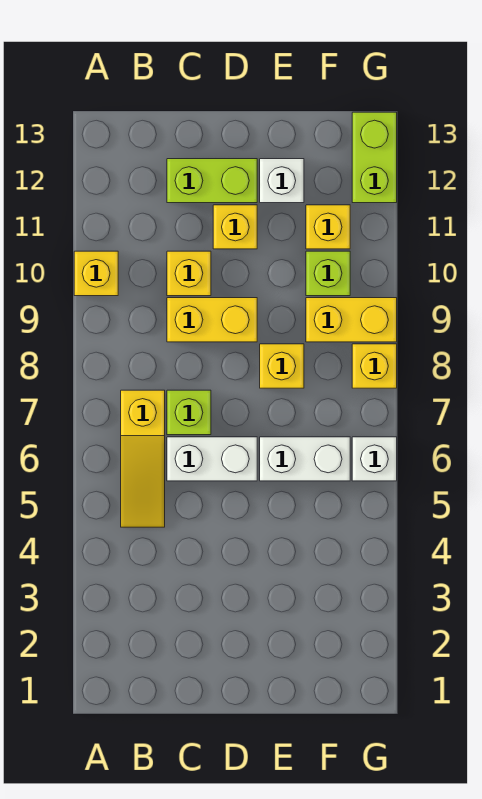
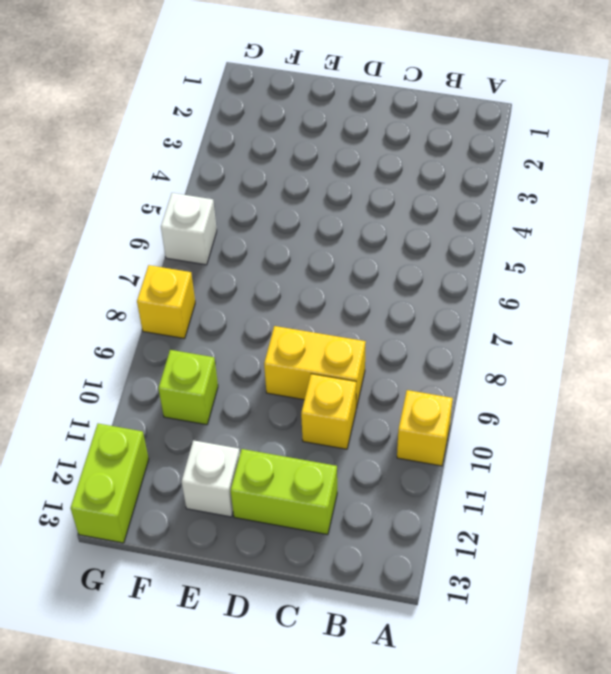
none -> yellow slope B5:B7 level 1 top 7
none -> white brick C6:D6 level 1
none -> lime brick C7 level 1

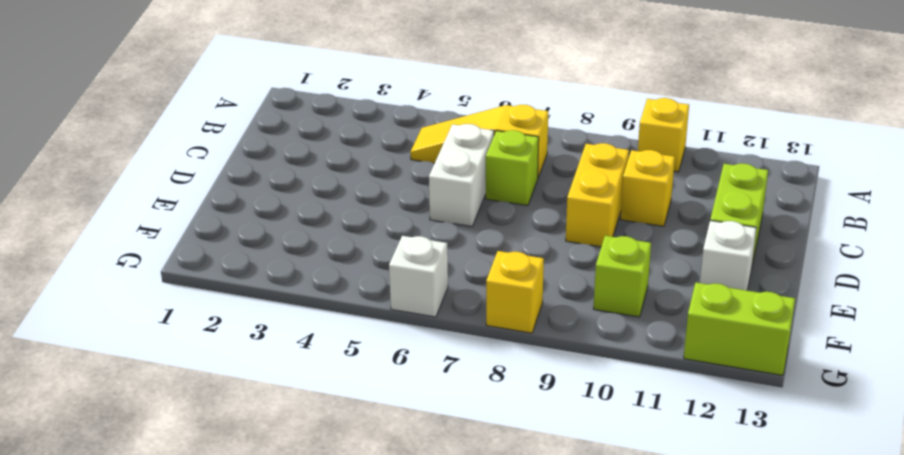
none -> yellow brick D11 level 1
none -> white brick E6:F6 level 1
none -> yellow brick E8 level 1

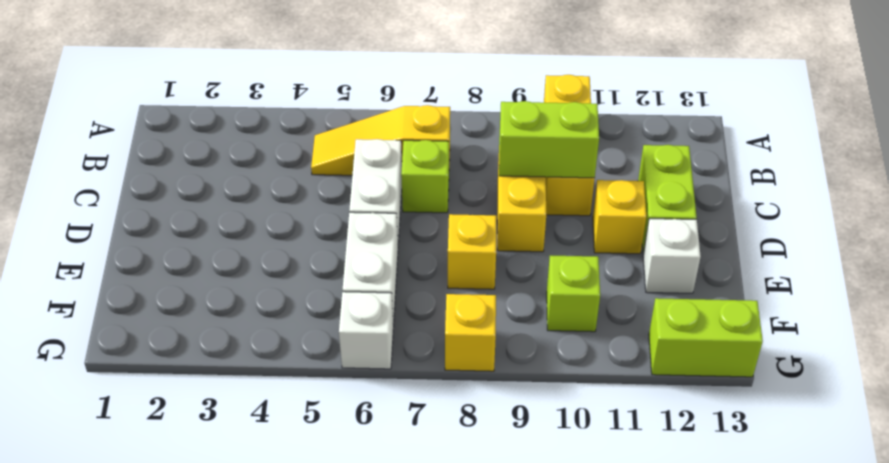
lime brick C9:C10 level 2 -> none
none -> yellow brick F9:G9 level 1
none -> yellow brick F11 level 1

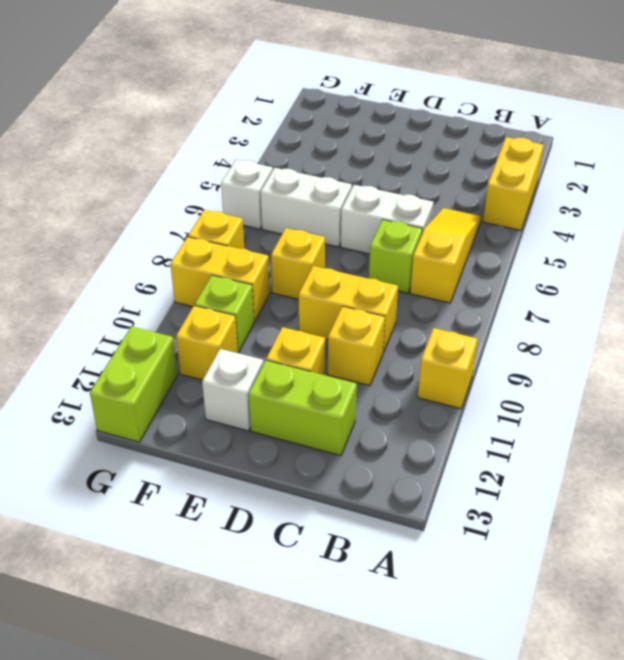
yellow brick A3:A4 level 1 -> none

